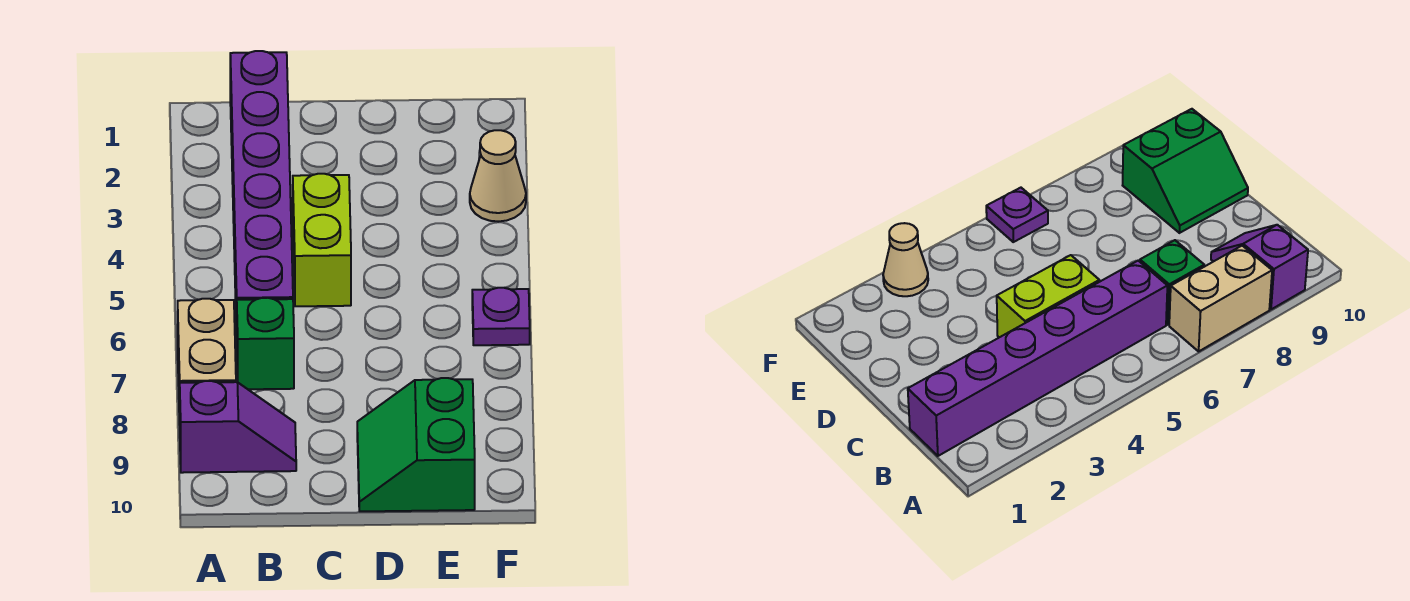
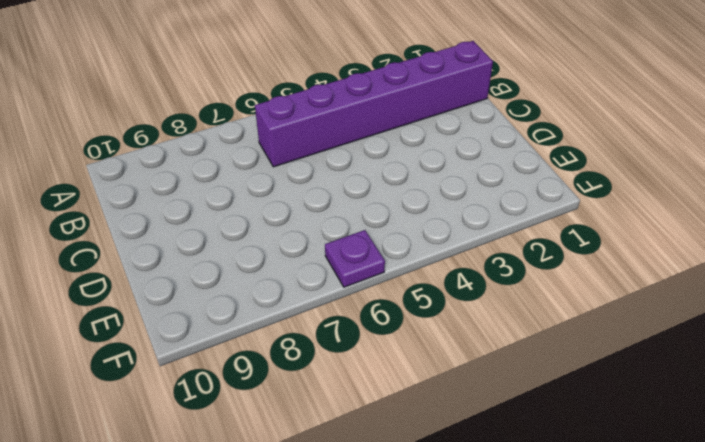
none -> tan brick A7:A8 level 1
none -> purple slope A9:B9 level 1 top A

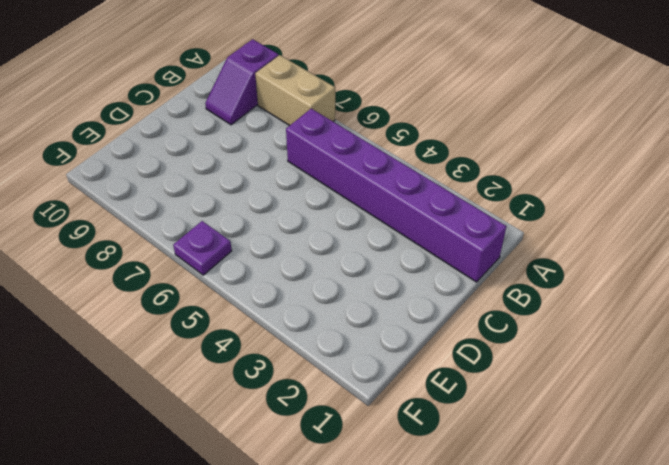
none -> green brick B7 level 1
none -> lime brick C4:C5 level 1

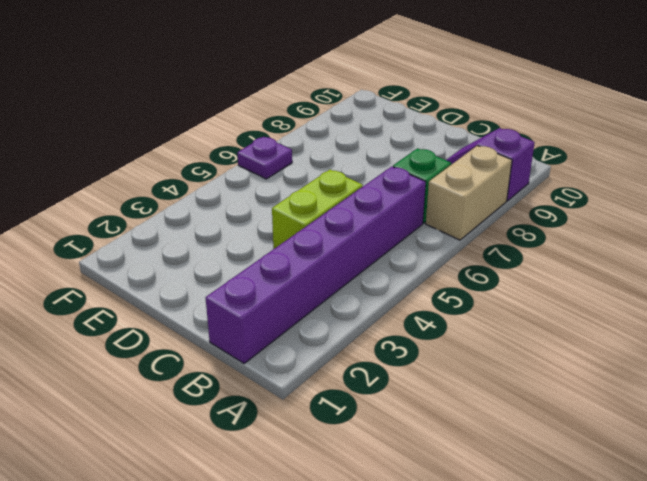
none -> green slope D9:E10 level 1 top E
none -> tan cone F3 level 1

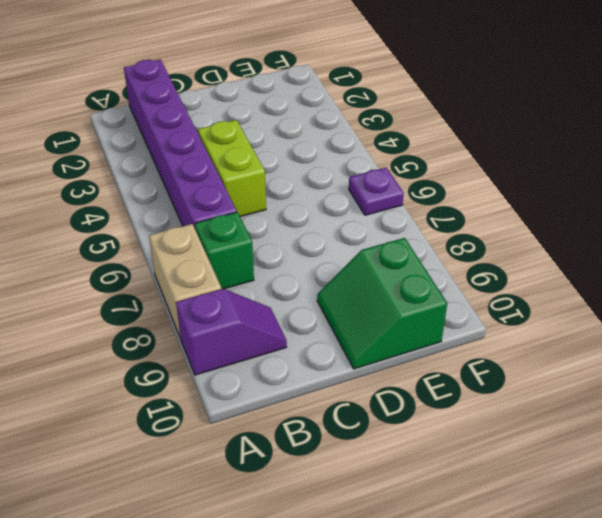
none -> tan cone F3 level 1

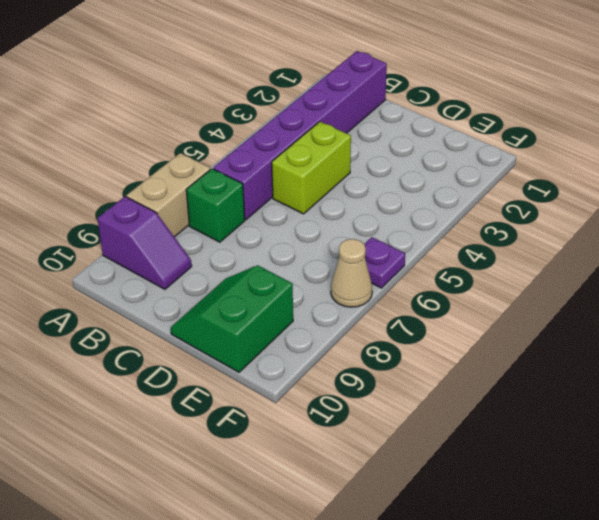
tan cone F7 level 1 -> tan cone F3 level 1

